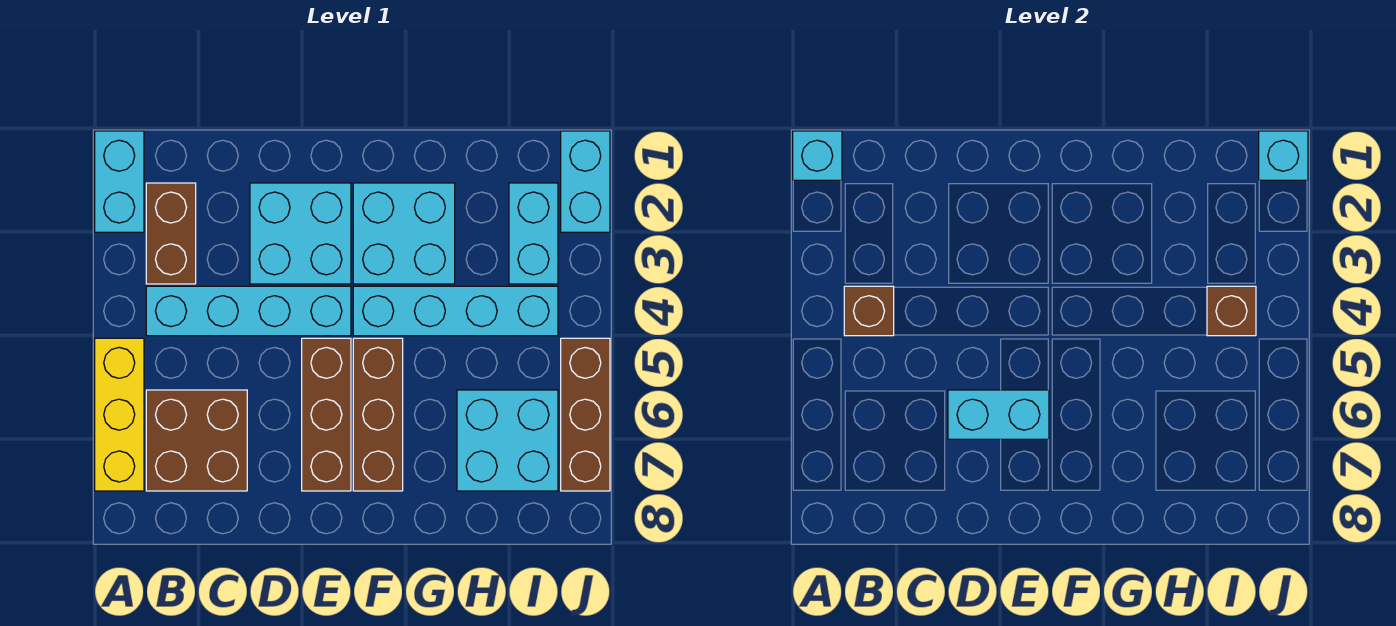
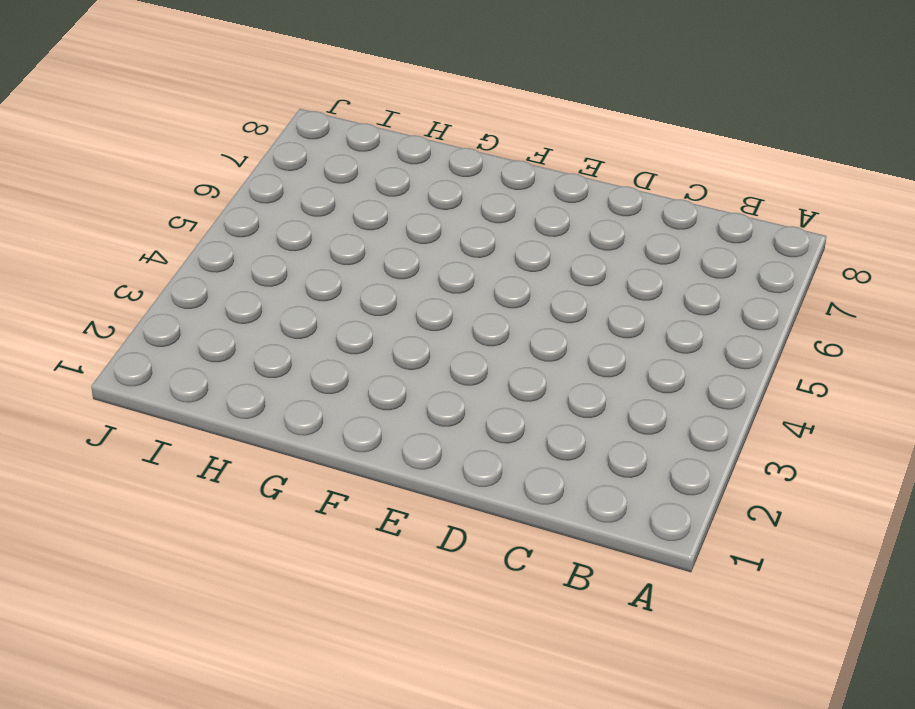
none -> cyan brick A1:A2 level 1
none -> yellow brick A5:A7 level 1
none -> brown brick B2:B3 level 1

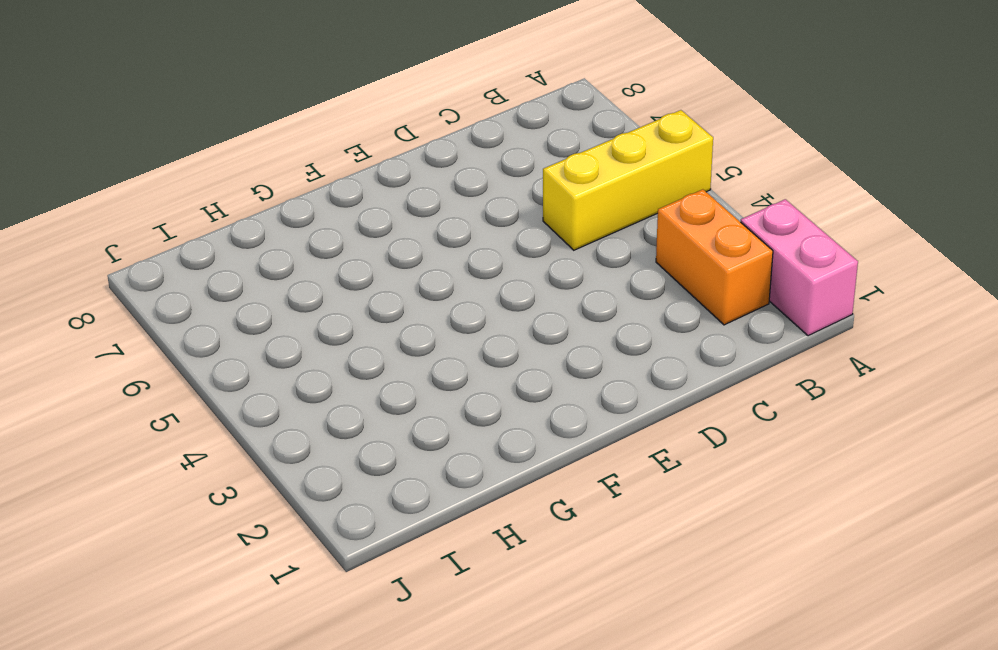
pink brick A1:A2 level 1 -> cyan brick A1:A2 level 1
yellow brick A5:C5 level 1 -> yellow brick A5:A7 level 1
orange brick B2:B3 level 1 -> brown brick B2:B3 level 1
none -> cyan brick B4:E4 level 1
none -> brown brick B6:C7 level 1
none -> cyan brick D2:E3 level 1

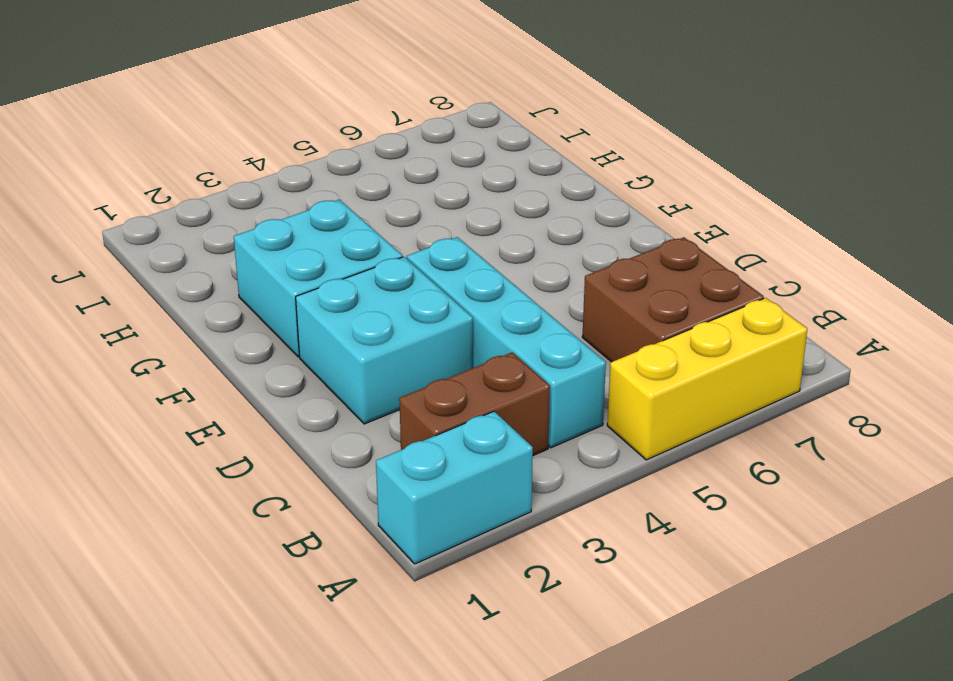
none -> brown brick E5:E7 level 1
none -> cyan brick F4:I4 level 1
none -> brown brick F5:F7 level 1

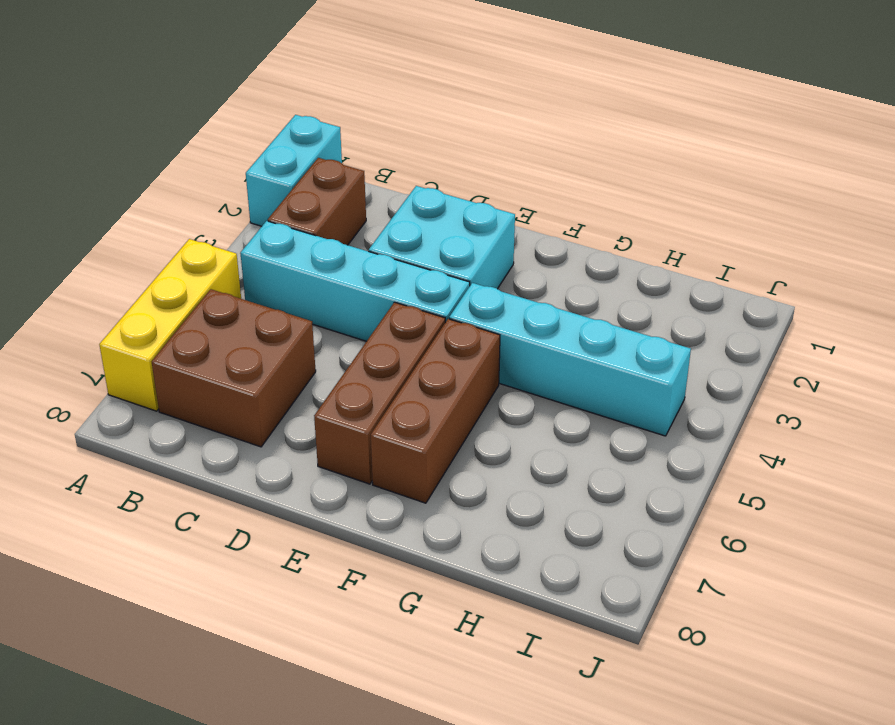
none -> cyan brick F2:G3 level 1
none -> cyan brick H6:I7 level 1
none -> cyan brick I2:I3 level 1

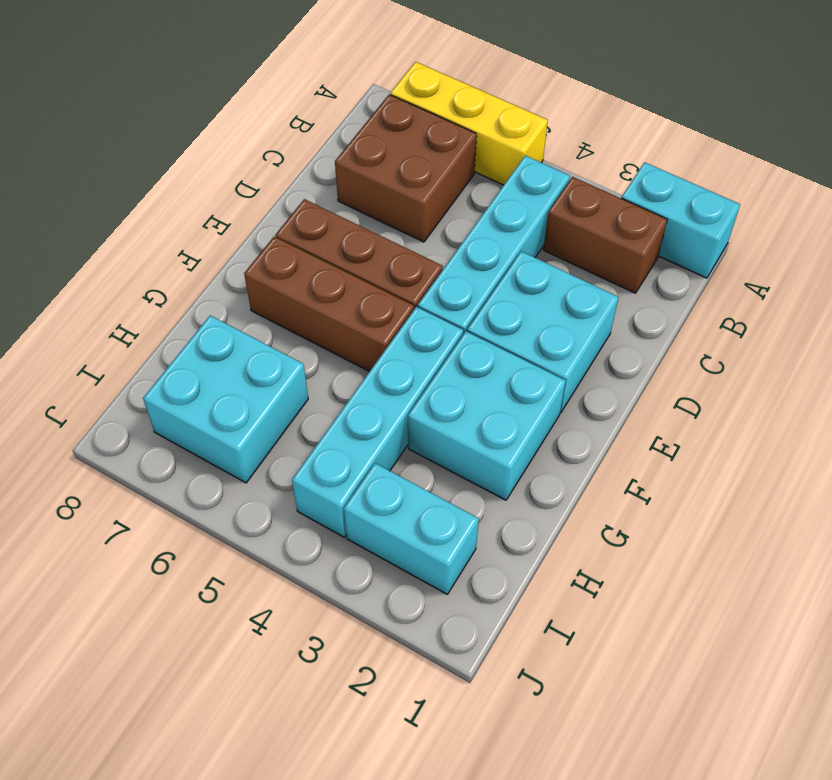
none -> cyan brick J1:J2 level 1
none -> brown brick J5:J7 level 1
none -> cyan brick A1 level 2

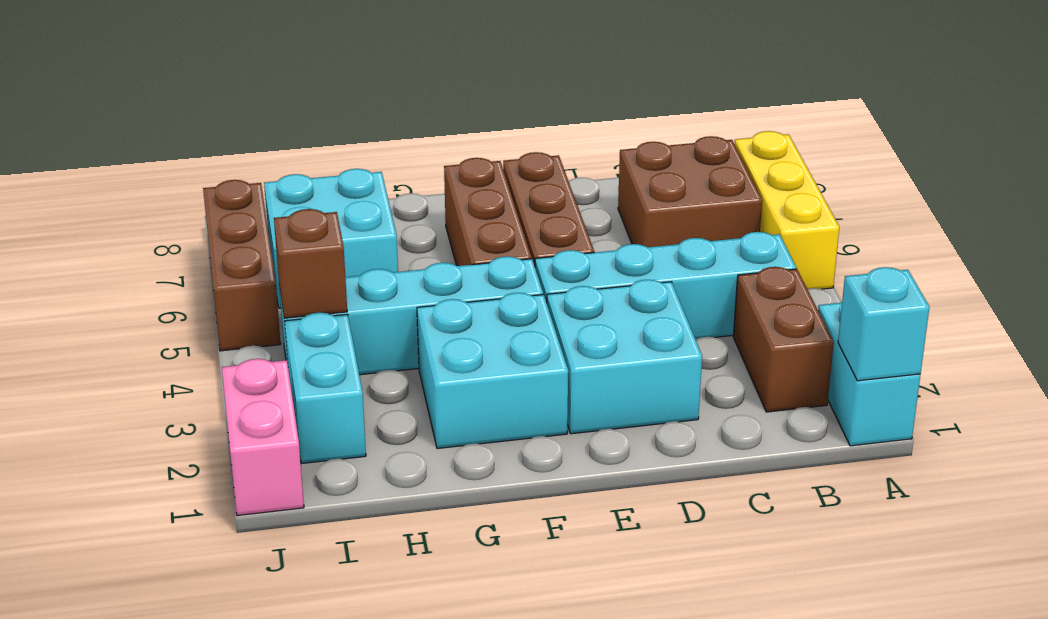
pink brick J1:J2 level 1 -> cyan brick J1:J2 level 1
none -> brown brick B4 level 2
none -> cyan brick D6:E6 level 2
none -> cyan brick J1 level 2

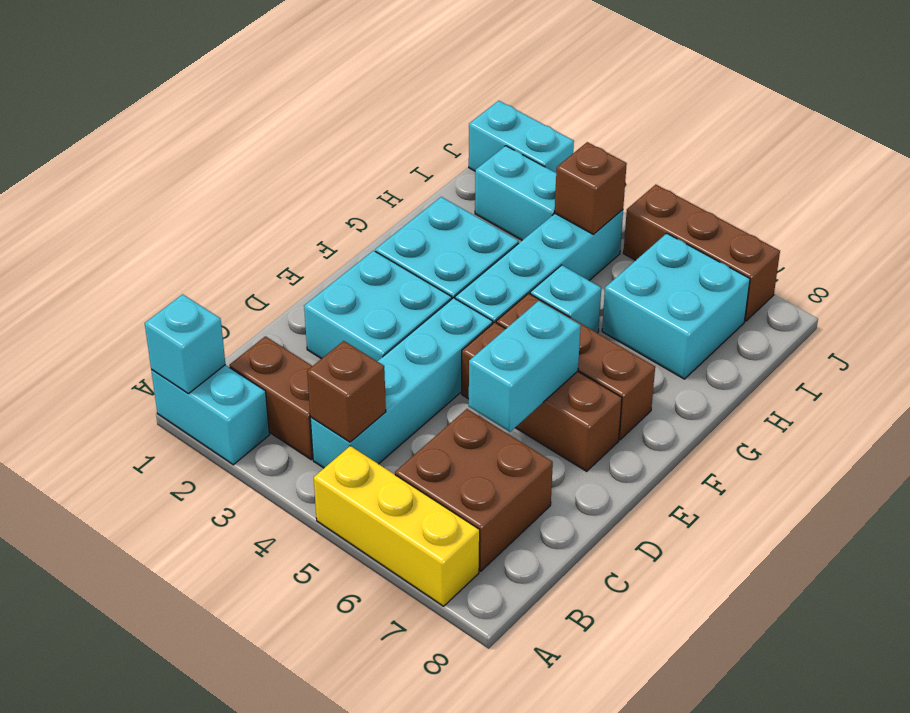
cyan brick G5 level 1 -> cyan brick J1 level 2

